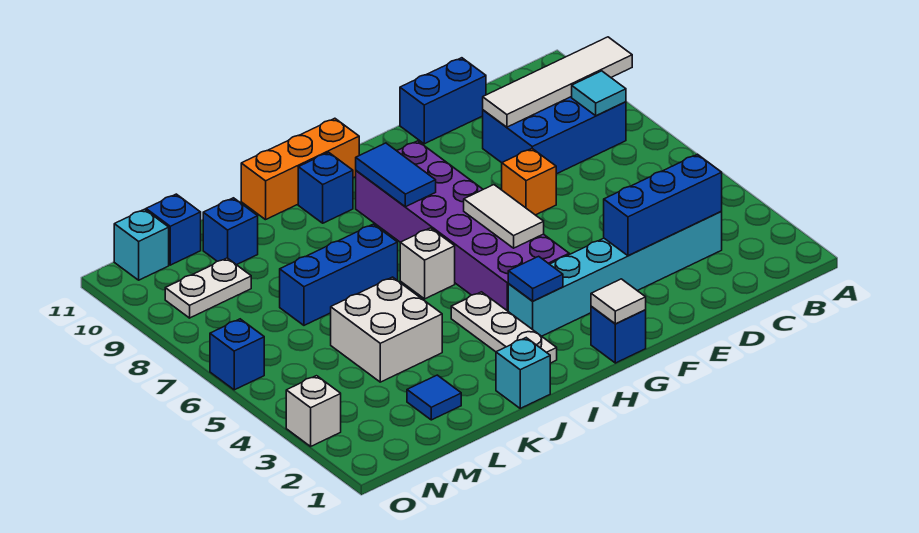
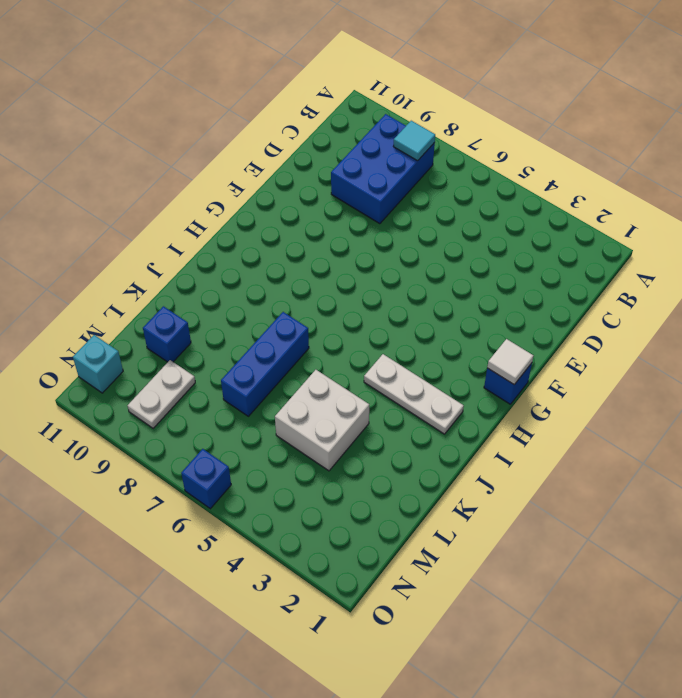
none -> cyan brick C3:H3 level 1
none -> blue brick D11:E11 level 1
none -> orange brick E7 level 1

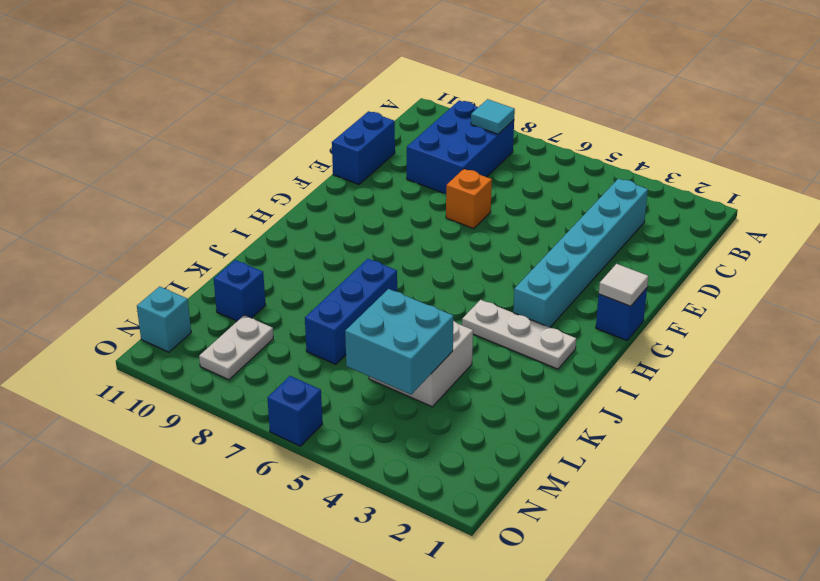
cyan brick L4:M5 level 2 -> none
none -> purple brick G4:H9 level 1
none -> orange brick H11:J11 level 1
none -> white brick I6 level 1

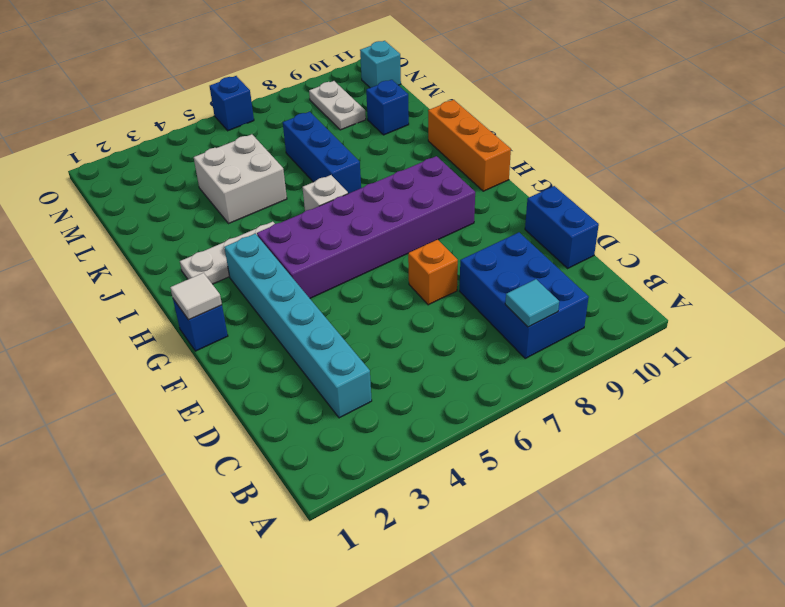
none -> blue brick I10 level 1
none -> cyan brick J1 level 1
none -> blue tile L2 level 1

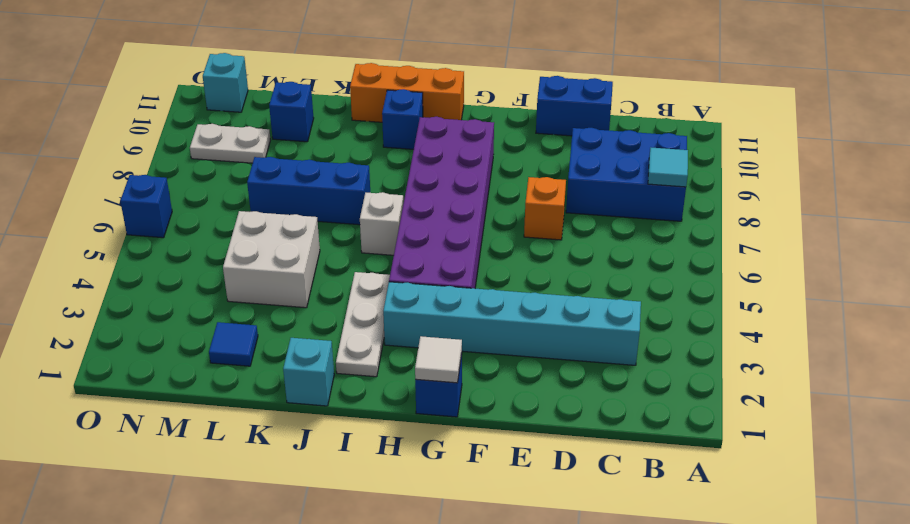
none -> blue brick M11 level 1
none -> white brick O3 level 1
none -> white tile A9:D9 level 2

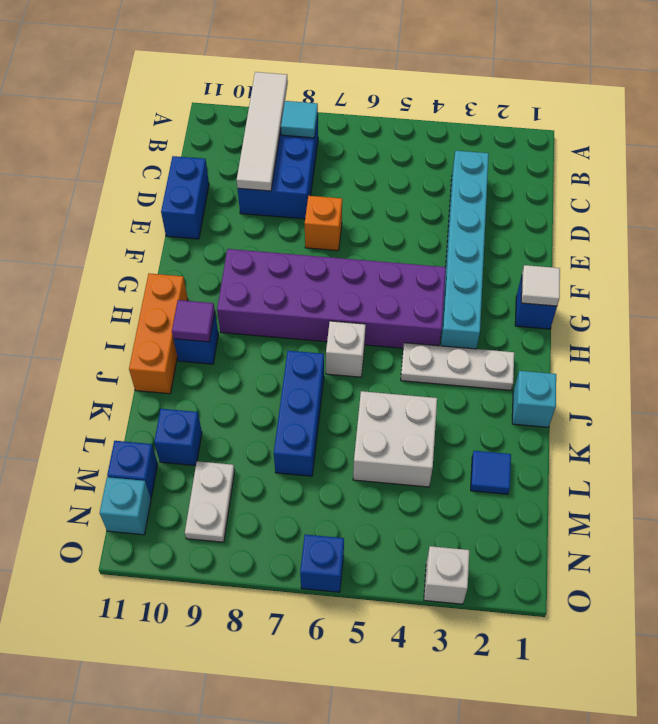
purple tile I10 level 2 -> none
none -> blue brick C3:E3 level 2
none -> white tile G5:G6 level 2
none -> blue tile H3 level 2

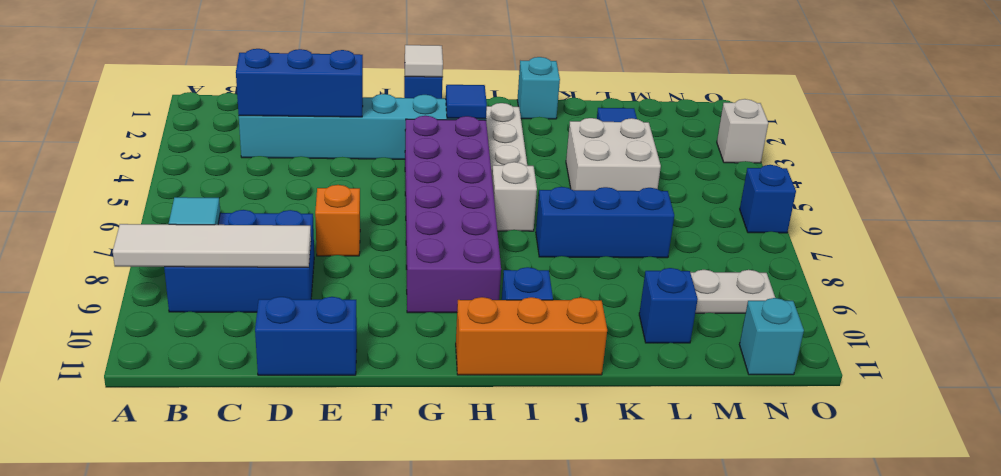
none -> blue brick M11 level 1
none -> white tile G5:G6 level 2
none -> blue tile H8:H9 level 2

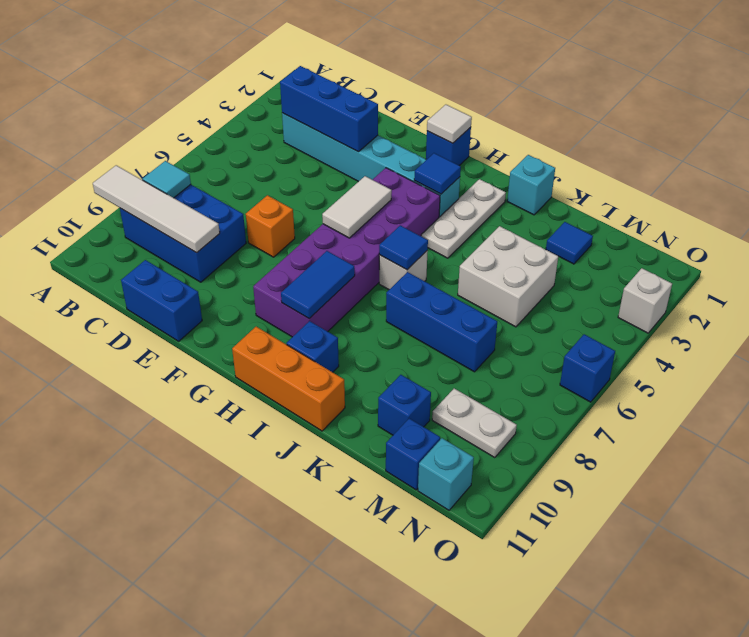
blue tile I6 level 2 -> none

